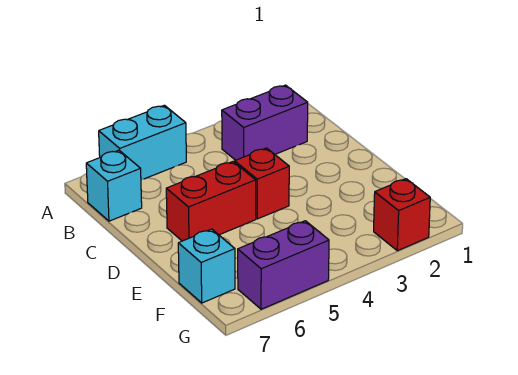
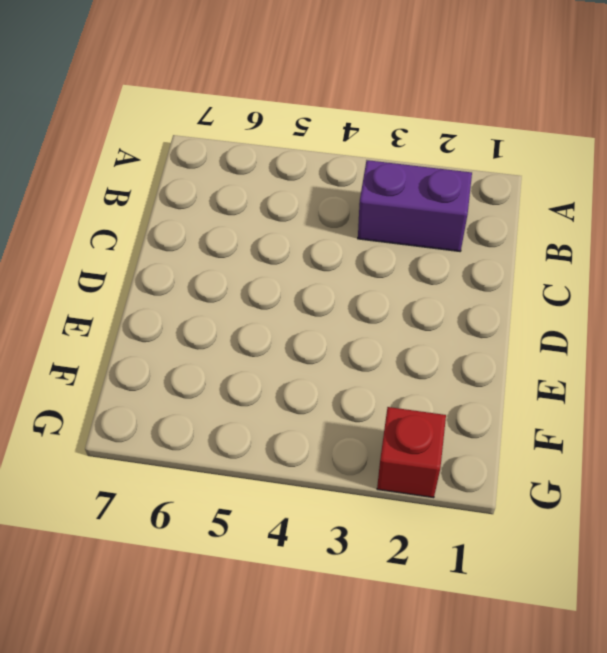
none -> cyan brick A5:A6 level 1
none -> cyan brick B7 level 1

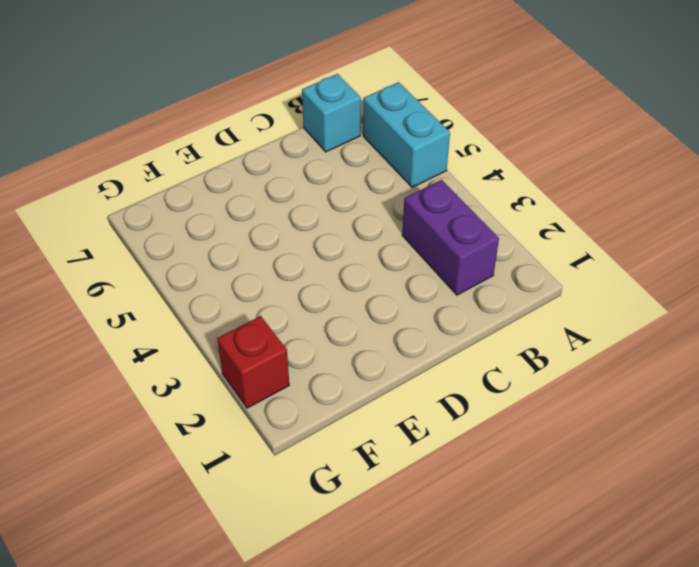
none -> red brick D4 level 1
none -> red brick D5:D6 level 1

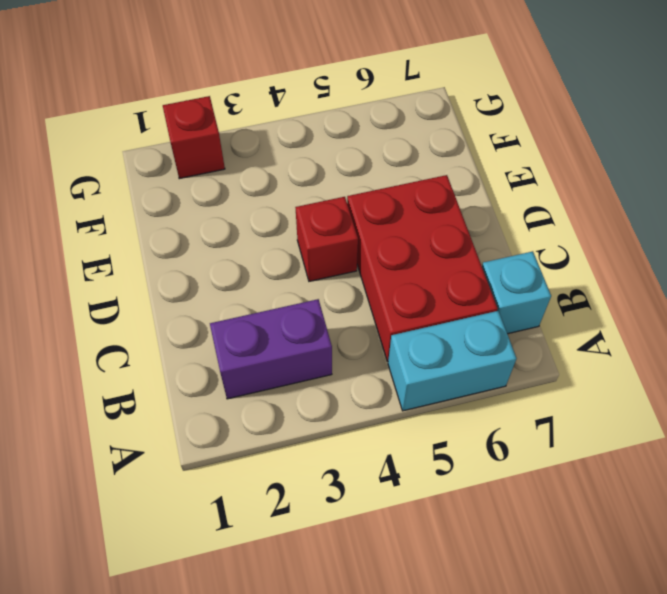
red brick B5:D6 level 1 -> red brick D5:D6 level 1
none -> cyan brick F7 level 1
none -> purple brick G5:G6 level 1

